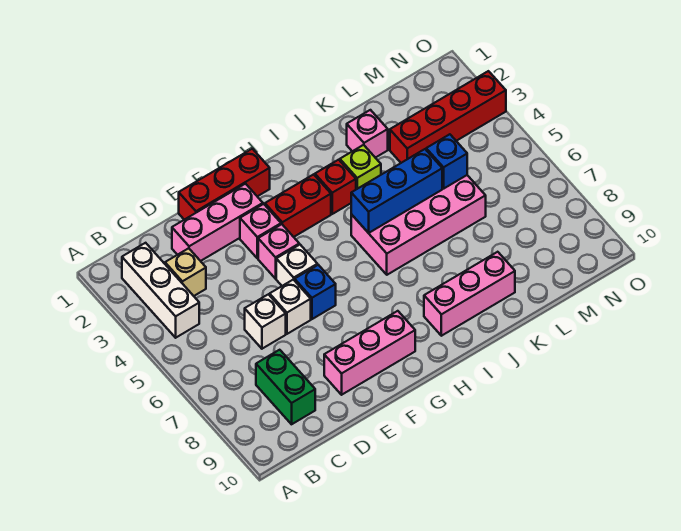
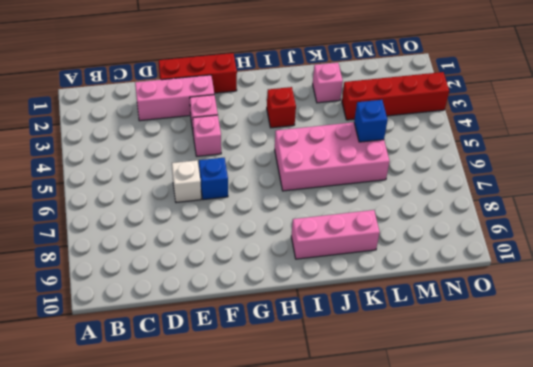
none -> white brick B2:B4 level 1
none -> tan brick C3 level 1
none -> green brick C8:C9 level 1

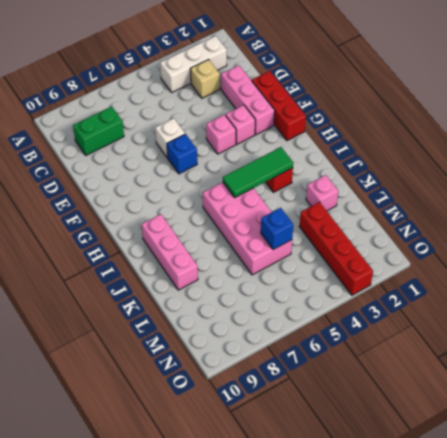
green tile I3:I5 level 2 -> blue brick I5:K5 level 2
none -> white brick D6 level 1
none -> pink brick E9:G9 level 1
none -> white brick F5 level 1

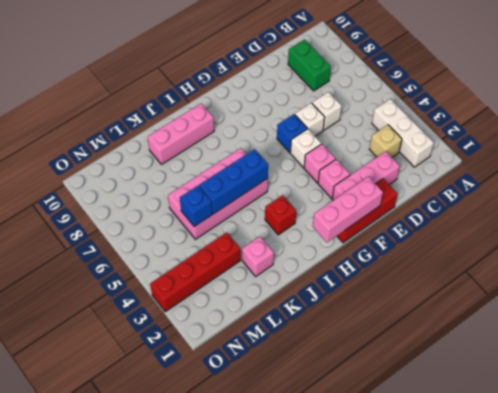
pink brick F1:H1 level 2 -> pink brick E9:G9 level 1
none -> red brick G3:H3 level 1
none -> lime brick J3 level 1

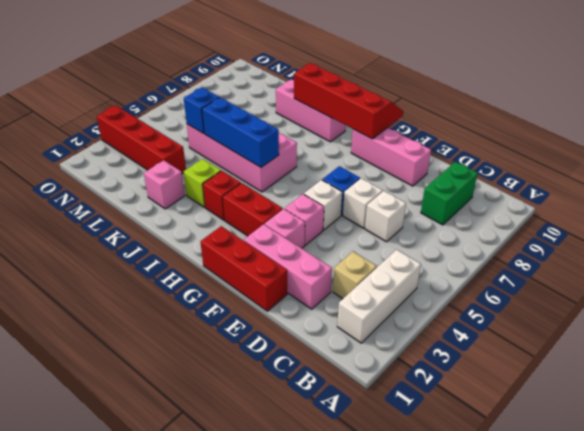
red slope G9:J10 level 2 top 9 -> none

